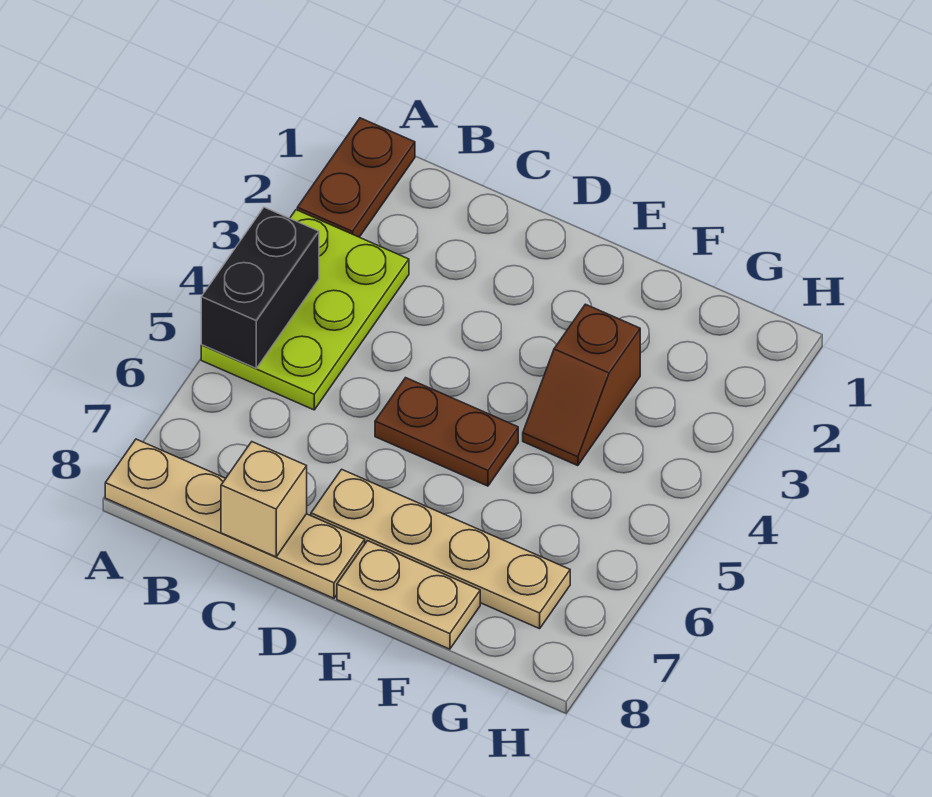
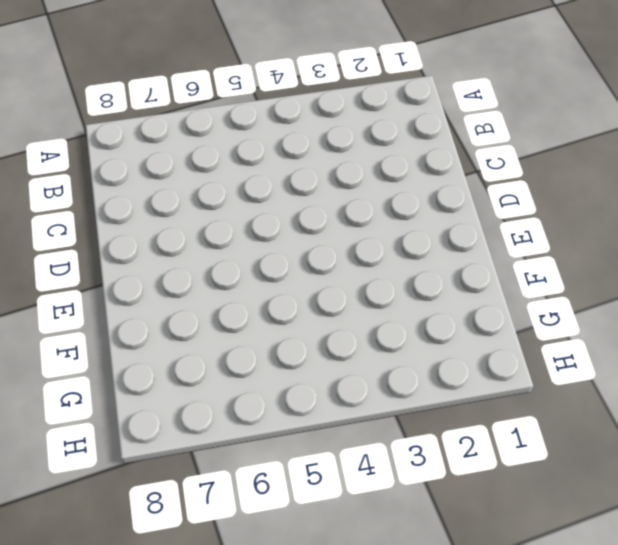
none -> brown plate A1:A2 level 1
none -> lime plate A3:B5 level 1

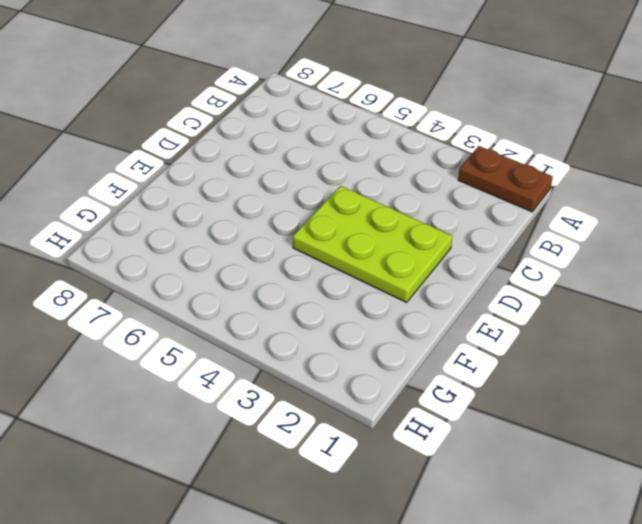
lime plate D2:E4 level 1 -> lime plate A3:B5 level 1
none -> tan plate A8:D8 level 1
none -> brown plate D5:E5 level 1

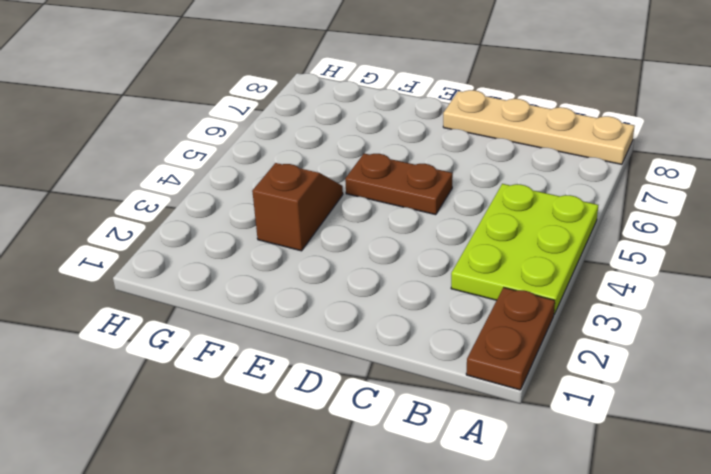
none -> tan plate D7:G7 level 1
none -> tan plate E8:F8 level 1

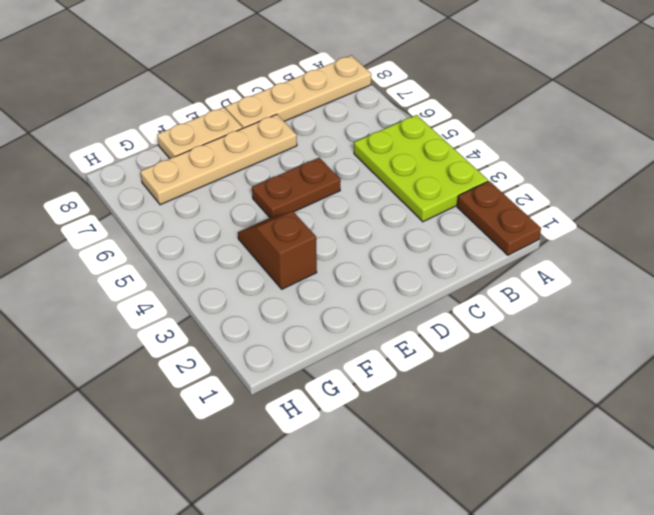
none -> black brick A4:A5 level 2
none -> tan brick C8 level 2

